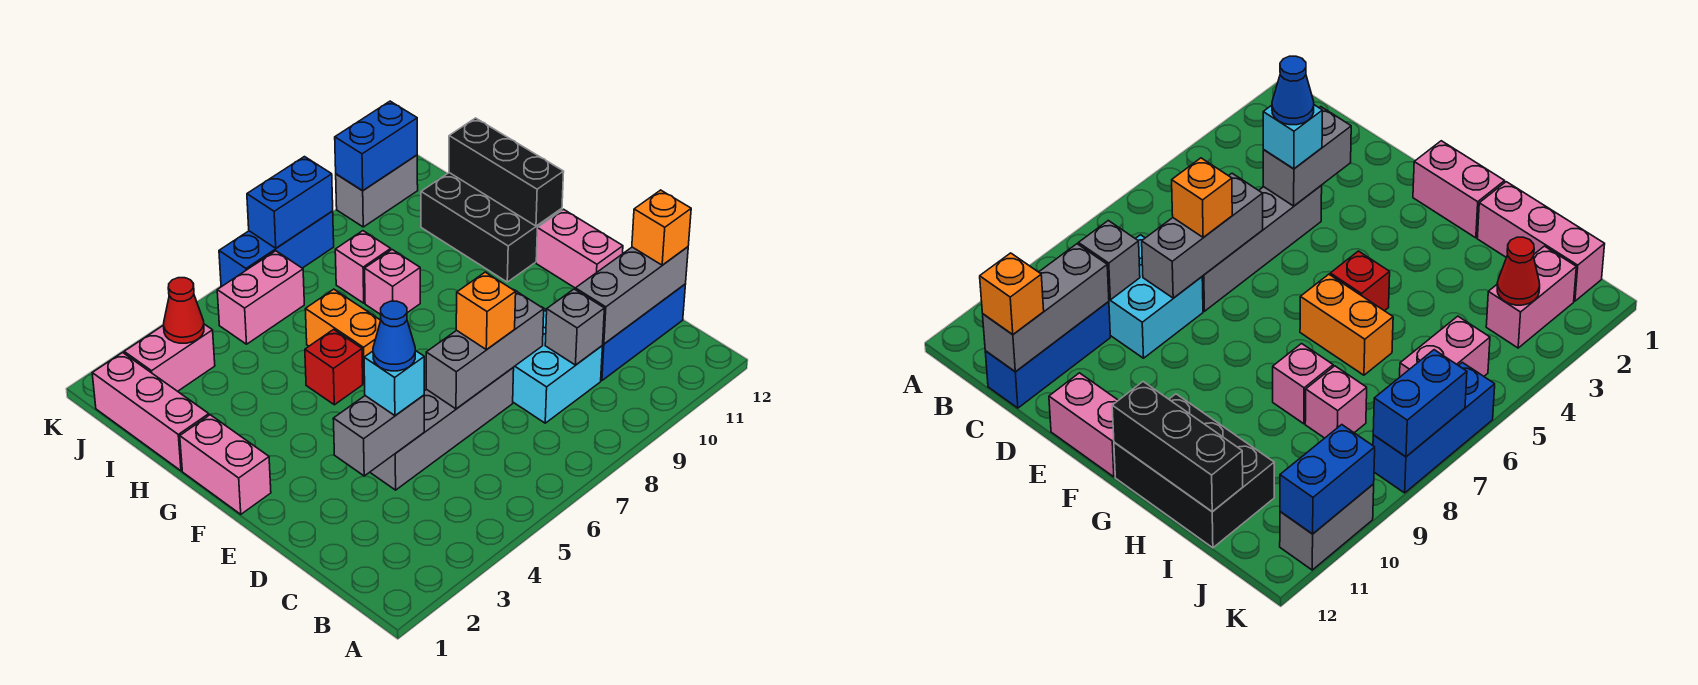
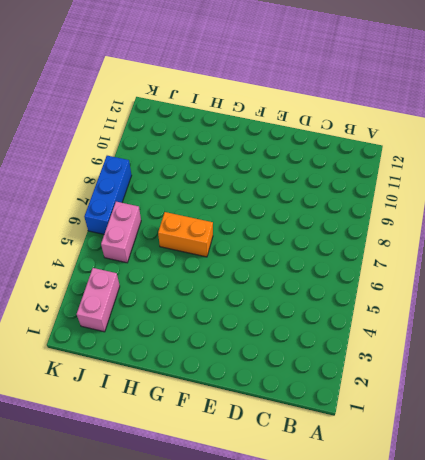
none -> cyan brick C8:D9 level 1
none -> blue brick C10:C12 level 1
none -> grey brick D4:D7 level 1

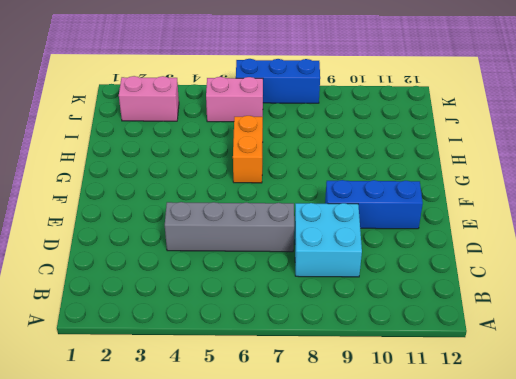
blue brick E9:E11 level 1 -> blue brick C10:C12 level 1
none -> pink brick E12:F12 level 1
none -> pink brick F1:G1 level 1
none -> red brick G5 level 1

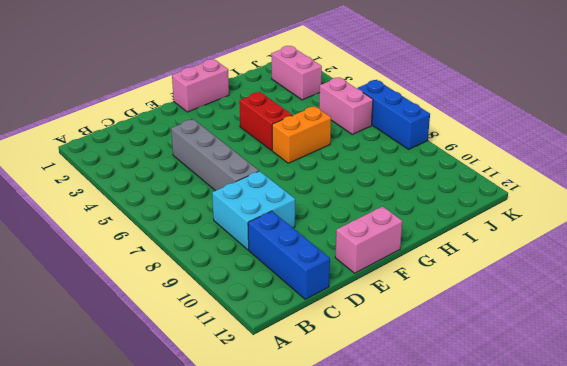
red brick G4:G5 level 1 -> red brick G5 level 1
none -> black brick G11:I12 level 1
none -> pink brick H1:J1 level 1
none -> pink brick H8 level 1

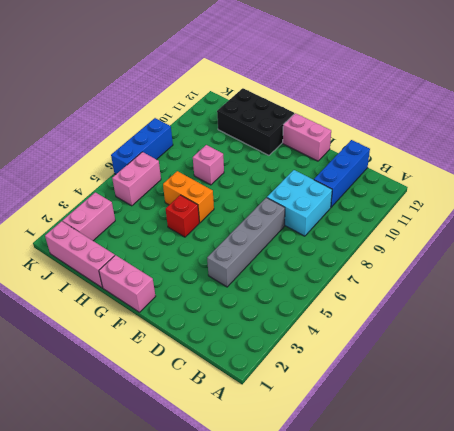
none -> pink brick I8 level 1
none -> grey brick K10:K11 level 1
none -> grey brick C9 level 2

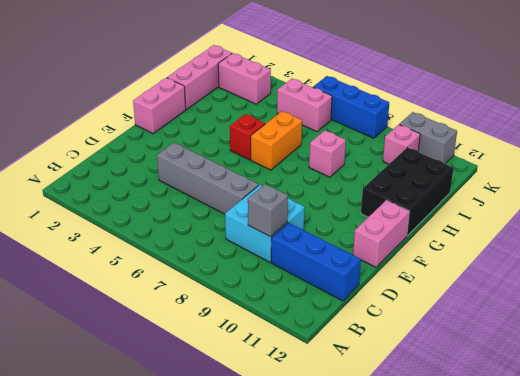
pink brick J10 level 1 -> pink brick I8 level 1
none -> grey brick C10:C12 level 2
none -> grey brick D3:D4 level 2
none -> grey brick D6:D8 level 2

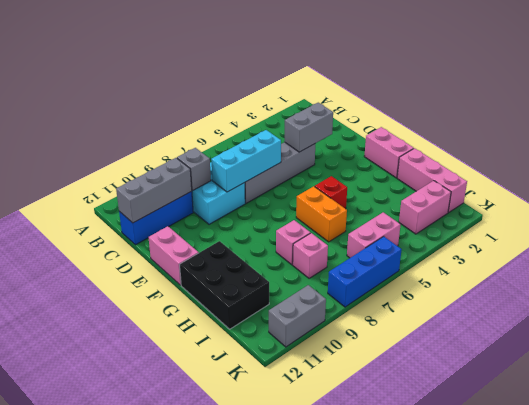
cyan brick D6:D8 level 2 -> grey brick D6:D8 level 2
none -> black brick G12:I12 level 2
none -> red cone J3 level 2
none -> blue brick K7:K8 level 2

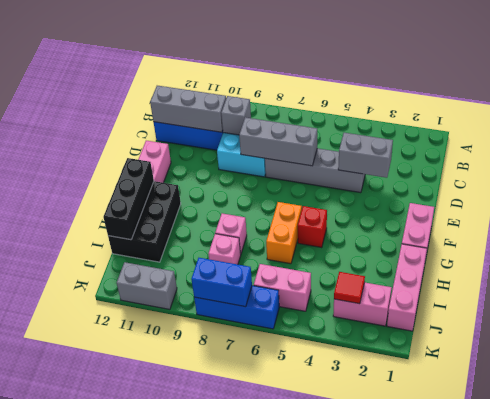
red tile J3 level 2 -> red cone J3 level 2
none -> blue brick K10:K11 level 2
none -> orange brick C12 level 3
none -> cyan brick D4 level 3

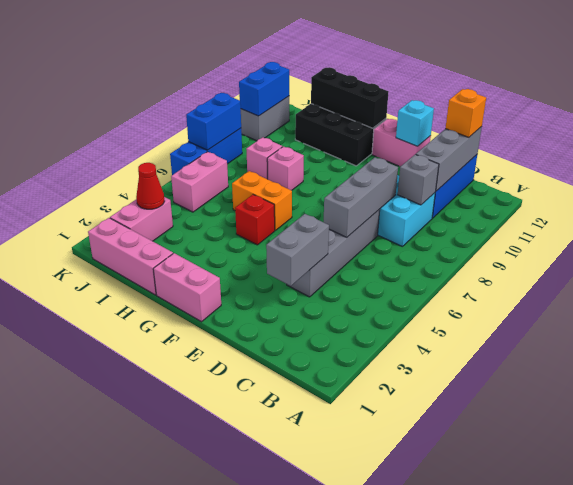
cyan brick E12 level 2 -> cyan brick D4 level 3
none -> orange brick D7 level 3
none -> blue cone D4 level 4

